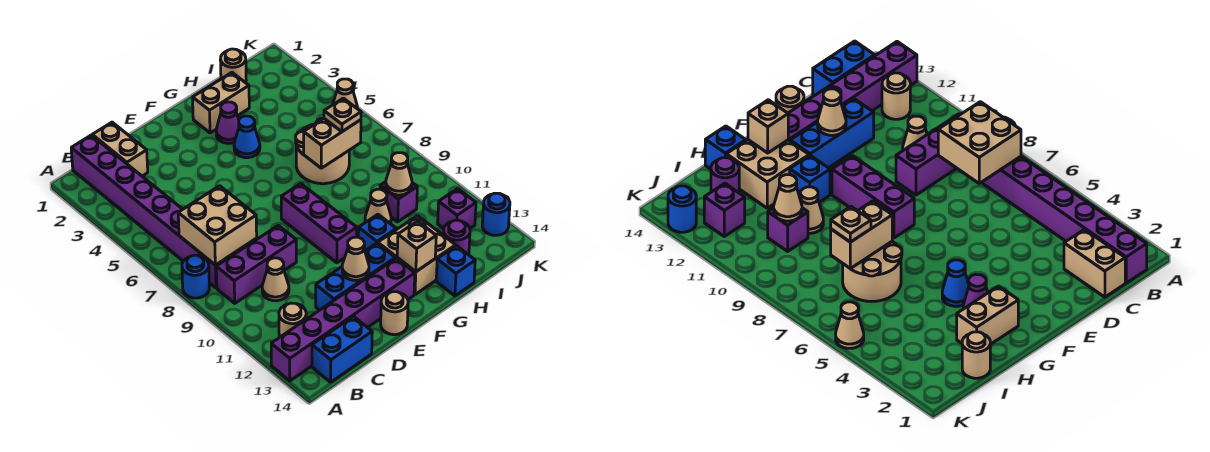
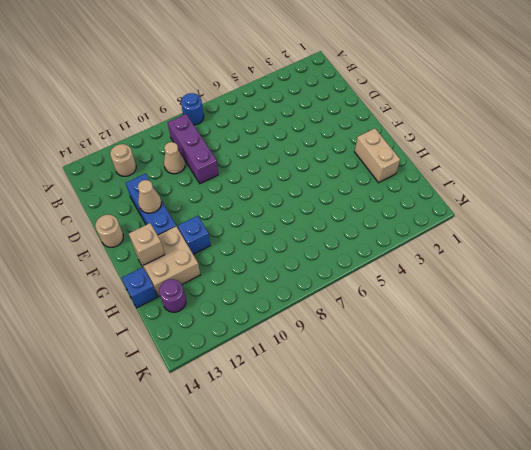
none -> purple brick A13:F13 level 1
none -> purple brick B1:B8 level 1
none -> blue brick B14:C14 level 1
none -> tan brick C1:C2 level 1

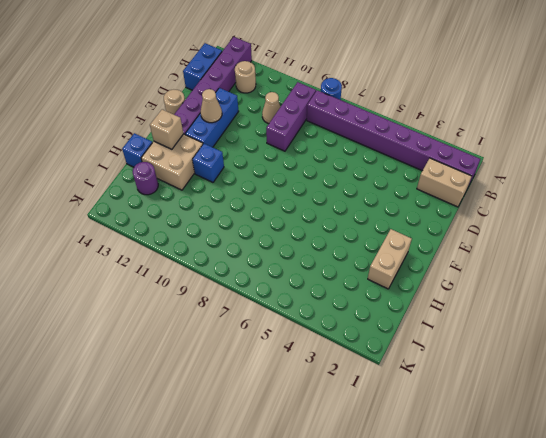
none -> purple brick F8:F10 level 1
none -> purple cone G3 level 1
none -> blue cone G4 level 1
none -> tan round brick H6:I7 level 1

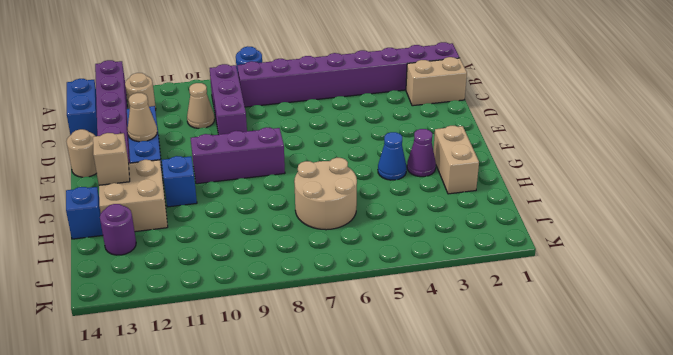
none -> tan cone H10 level 1
none -> tan round brick I1 level 1
none -> purple brick I10 level 1
none -> purple brick J12 level 1

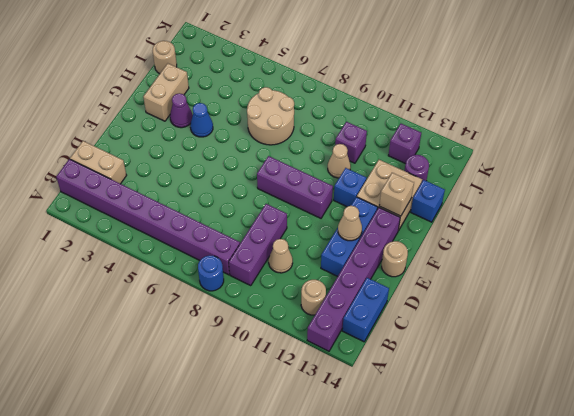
none -> tan cone K5 level 1
none -> blue round brick K13 level 1
none -> tan brick B7:C8 level 2
none -> tan brick H7:I7 level 2

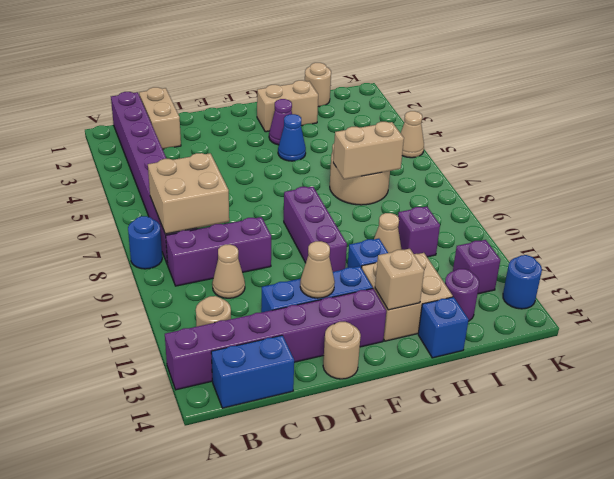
none -> tan cone I10 level 2
none -> tan plate I7 level 3

